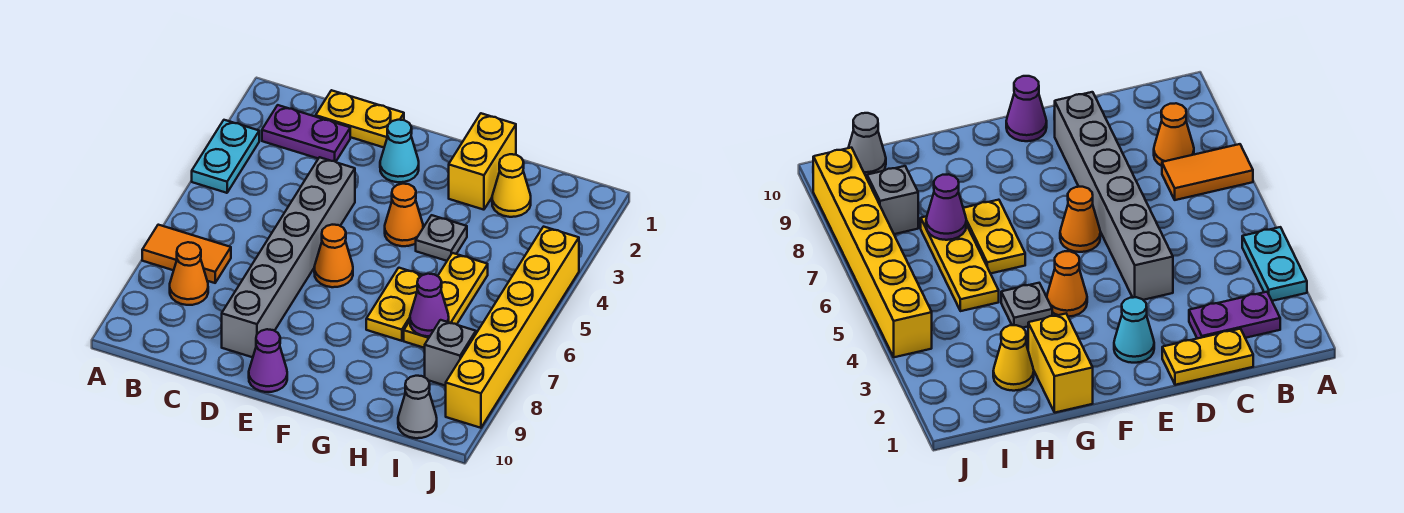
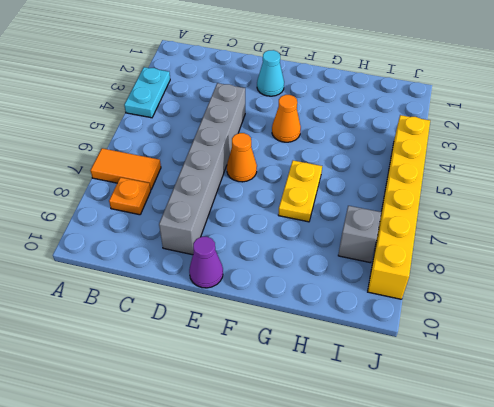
orange plate B8 level 1 -> orange cone B8 level 1
none -> purple plate B2:C2 level 1
none -> yellow plate C1:D1 level 1
none -> yellow brick G1:G2 level 1

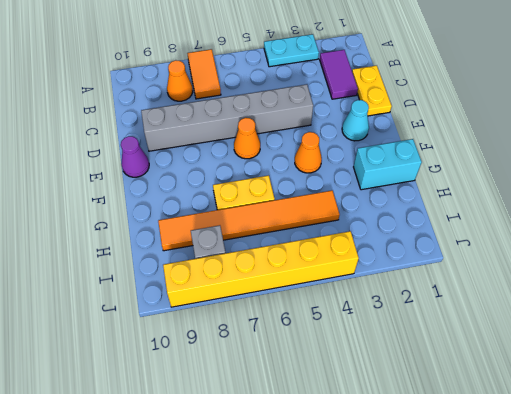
purple tile B2:C2 level 1 -> purple plate B2:C2 level 1
cyan brick G1:G2 level 1 -> yellow brick G1:G2 level 1
orange tile H4:H9 level 1 -> yellow plate H5:H7 level 1
none -> grey plate G4 level 1
none -> yellow cone H2 level 1
none -> grey cone I10 level 1

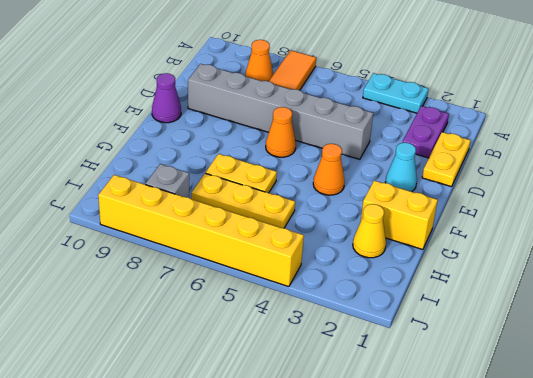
none -> grey plate G4 level 1
none -> grey cone I10 level 1
none -> purple cone H7 level 2

